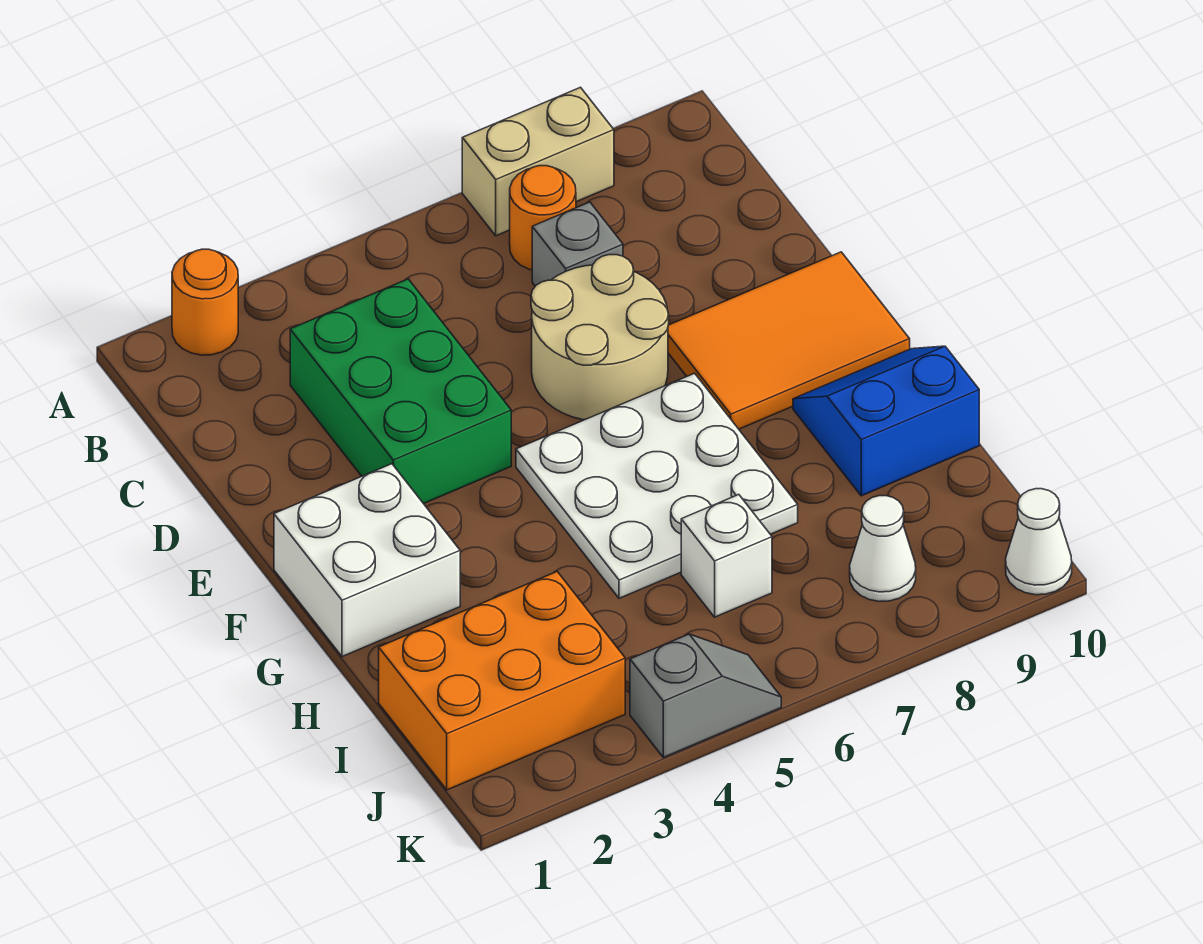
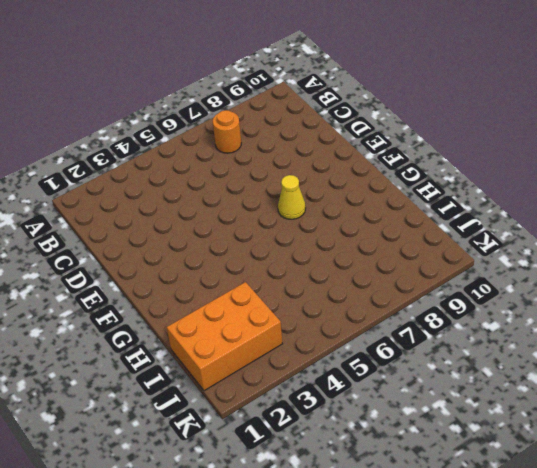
yellow cone F7 level 1 -> white plate F5:H7 level 1
none -> orange round brick A2 level 1
none -> tan brick A7:A8 level 1
none -> green brick C3:E4 level 1

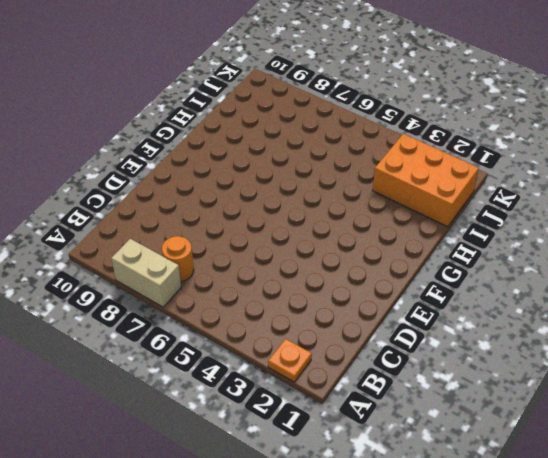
orange plate A2 level 1 -> orange round brick A2 level 1
none -> green brick C3:E4 level 1
none -> grey brick C7 level 1
none -> tan round brick D6:E7 level 1

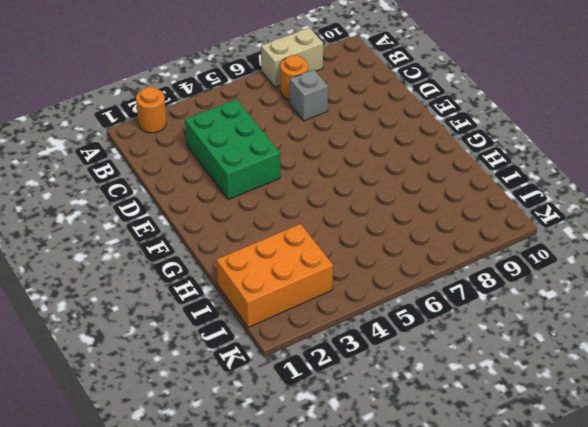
none -> tan round brick D6:E7 level 1
none -> orange tile E8:F10 level 1
none -> white brick F1:G2 level 1

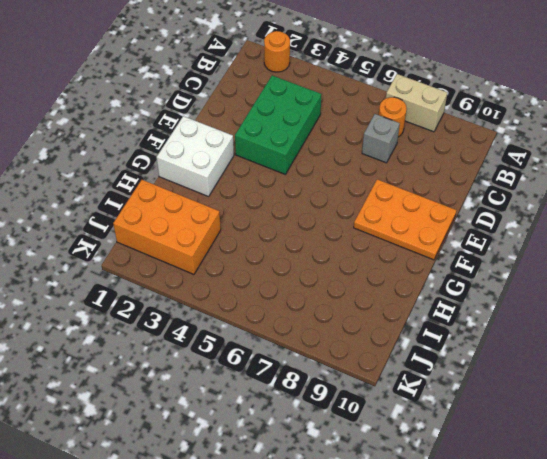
orange plate E8:F10 level 1 -> orange tile E8:F10 level 1
none -> tan round brick D6:E7 level 1
none -> white plate F5:H7 level 1
none -> blue slope G9:H10 level 1 top H

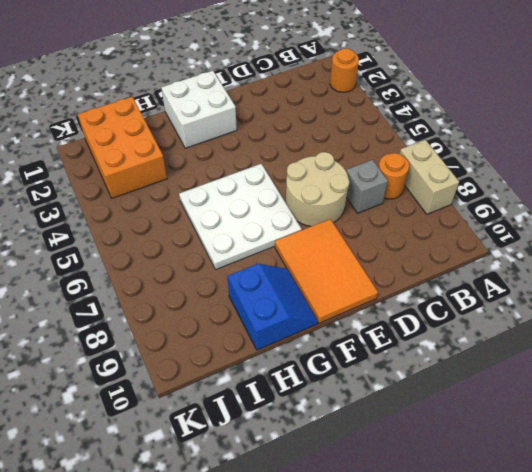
none -> green brick C3:E4 level 1
none -> white brick I6 level 1
none -> white cone J8 level 1

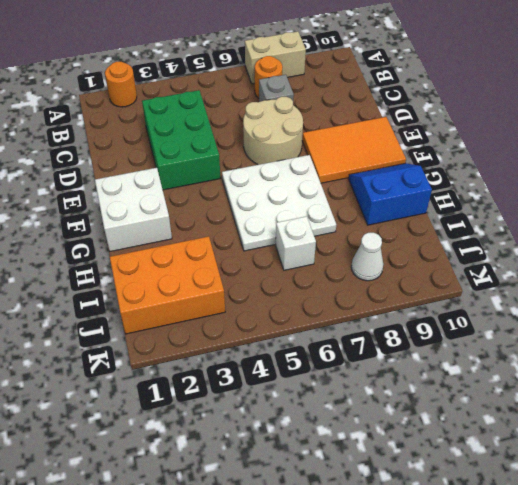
none -> grey slope K4:K5 level 1 top 4
none -> white cone K10 level 1

